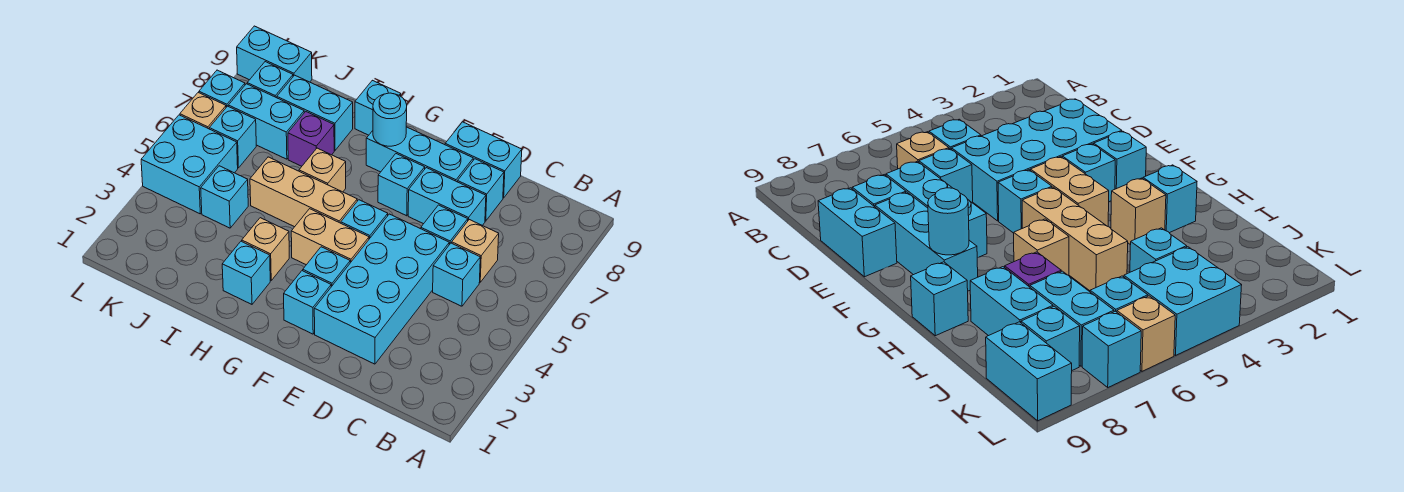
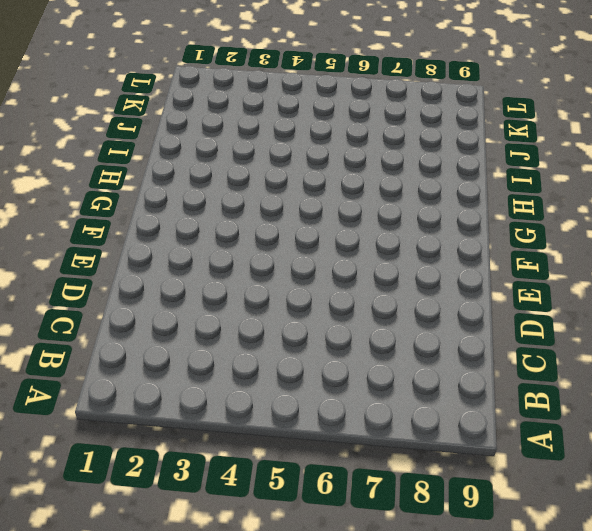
none -> cyan brick C5 level 1
none -> tan brick C6 level 1
none -> cyan brick D2:E5 level 1

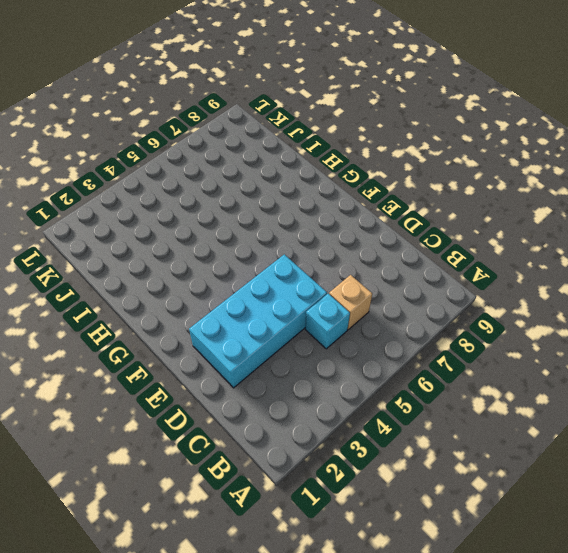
none -> cyan brick D6 level 1
none -> cyan brick D7:E7 level 1
none -> cyan brick D8 level 1

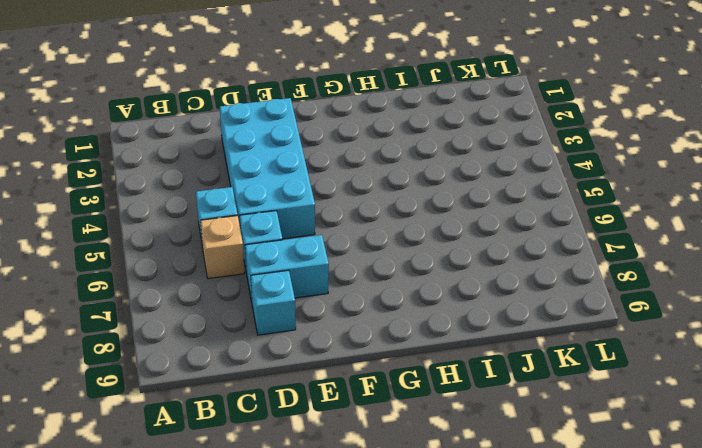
none -> cyan brick D9:E9 level 1
none -> cyan brick E8:G8 level 1
none -> cyan brick F2 level 1

